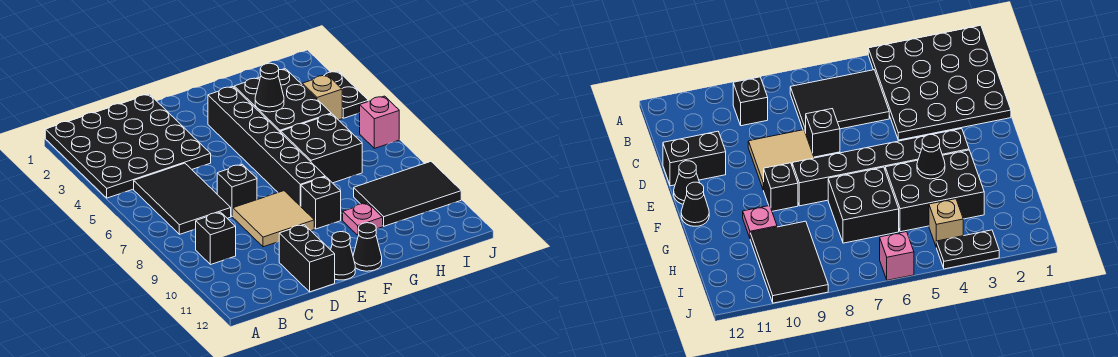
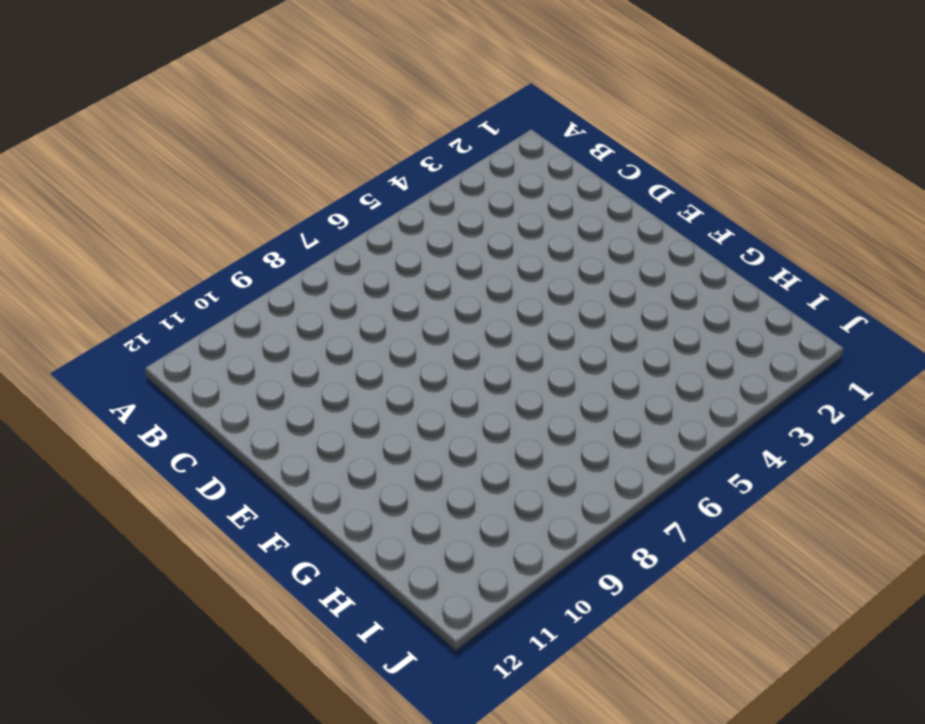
none -> black plate A1:D4 level 1
none -> black tile B5:C7 level 1
none -> black brick B9 level 1

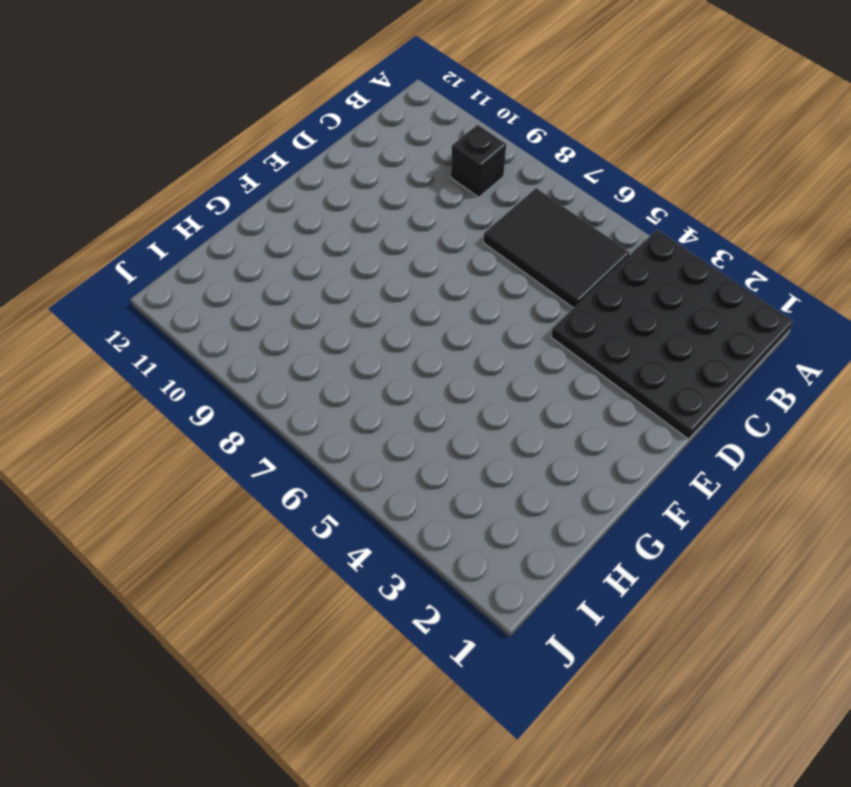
none -> black brick D7 level 1
none -> tan tile D8:E9 level 1
none -> black brick D11:D12 level 1

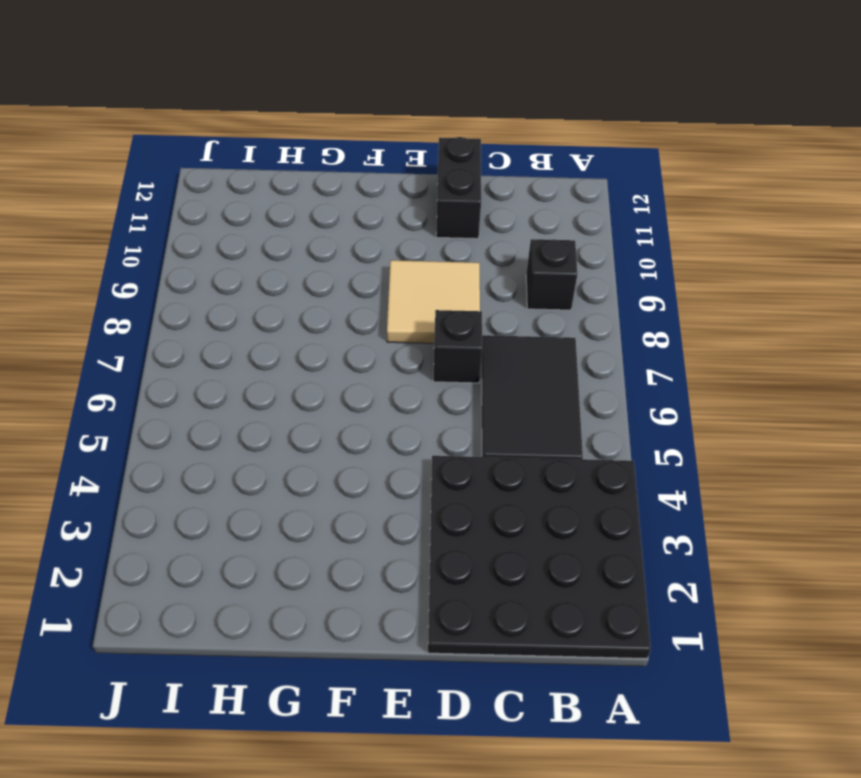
none -> black cone E12 level 1
none -> black brick F3:F8 level 1
none -> black brick F9 level 1

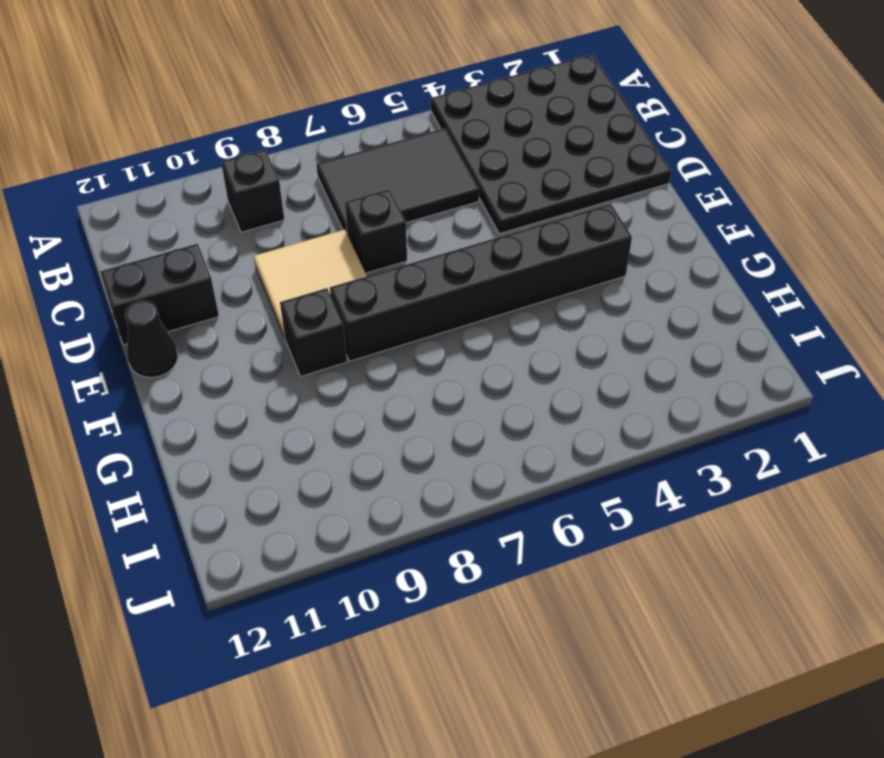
none -> black cone F12 level 1
none -> black brick G3:H5 level 1
none -> black brick G6:H7 level 1

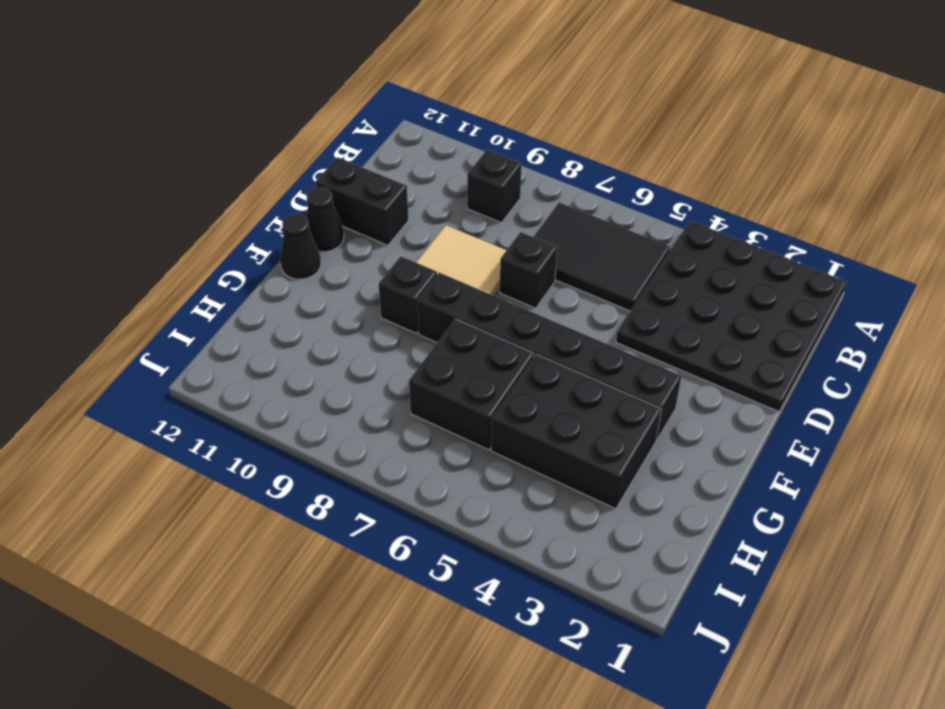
none -> pink plate G10 level 1
none -> black tile H9:J10 level 1
none -> tan brick I4 level 1

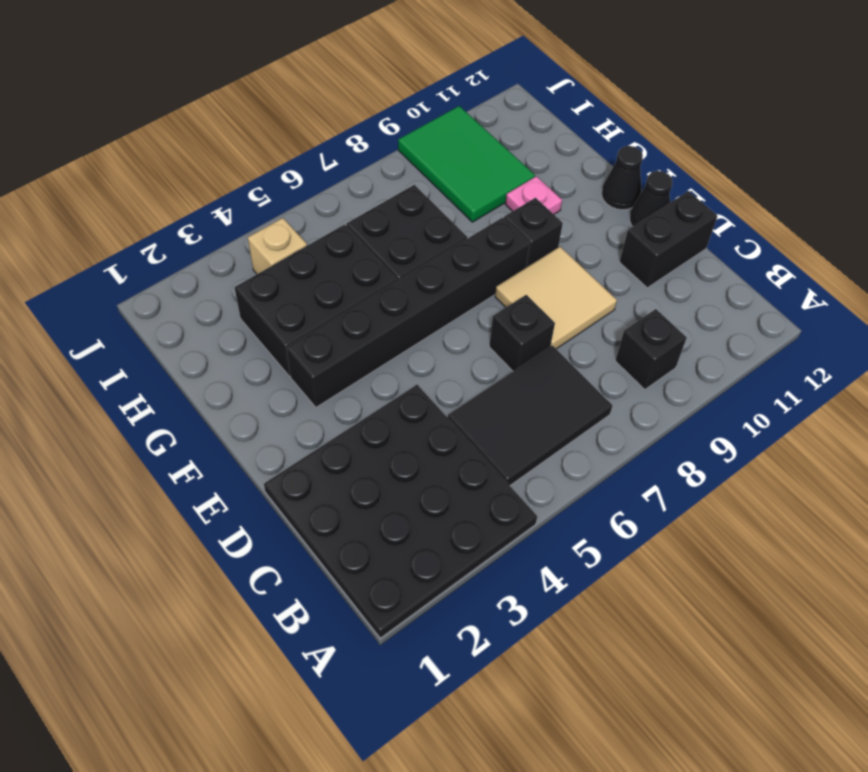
green tile H9:J10 level 1 -> black tile H9:J10 level 1
none -> black plate J3:J4 level 1
none -> pink brick J6 level 1
none -> black cone G4 level 2

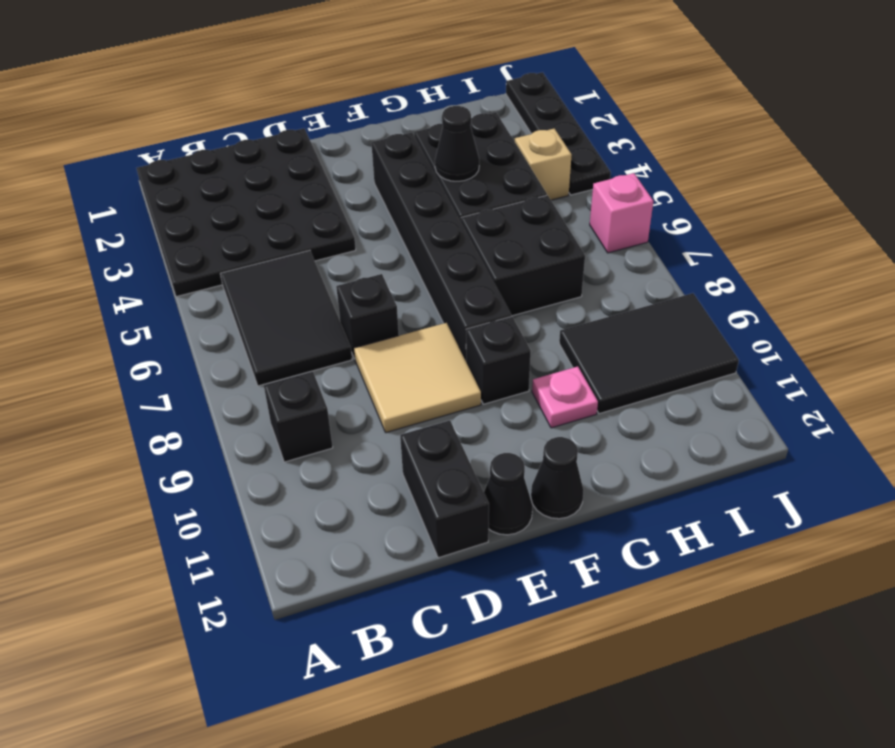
black plate J1:J4 level 1 -> black plate J3:J4 level 1

